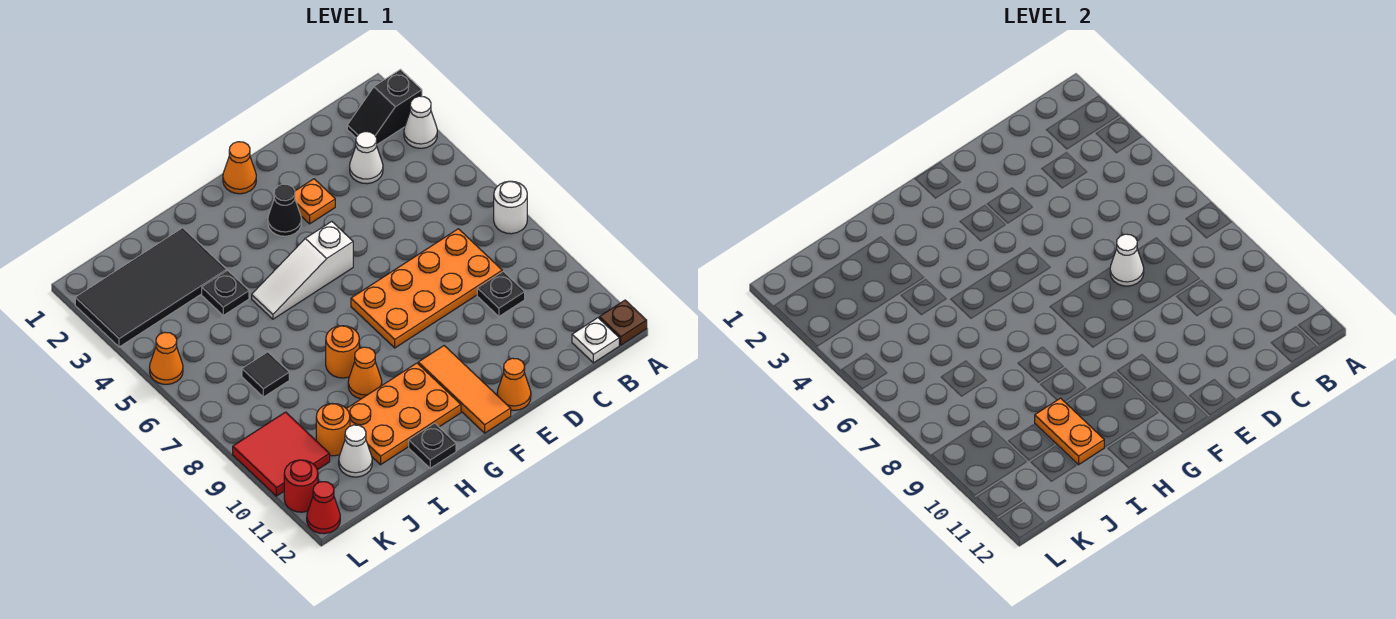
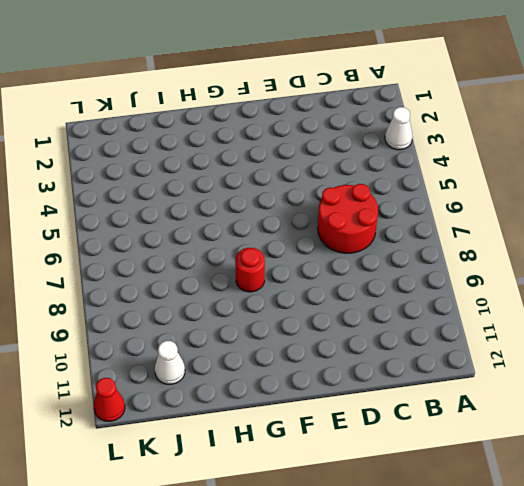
red round brick C6:D7 level 1 -> orange plate C7:F8 level 1
red round brick G8 level 1 -> red round brick L11 level 1
none -> black slope A2:B2 level 1 top A
none -> white round brick A7 level 1
none -> brown plate A12 level 1

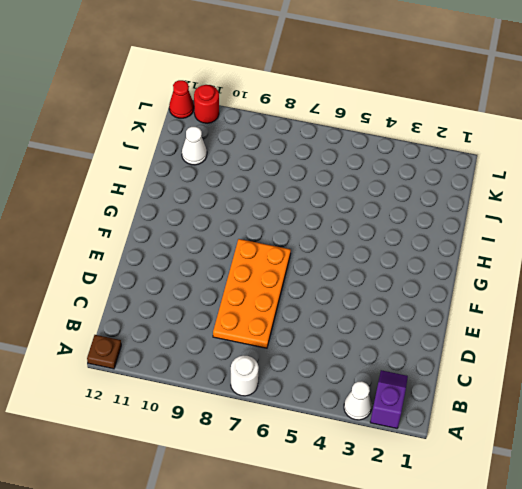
purple slope A2:B2 level 1 top A -> black slope A2:B2 level 1 top A
none -> white plate B12 level 1
none -> white cone C3 level 1
none -> black plate C9 level 1

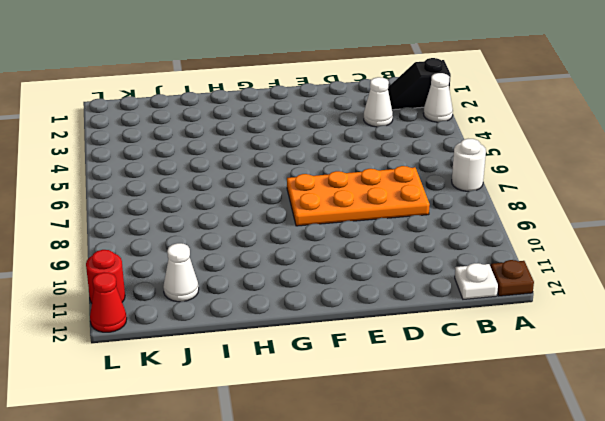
none -> black plate C9 level 1
none -> orange plate E3 level 1
none -> orange cone E12 level 1

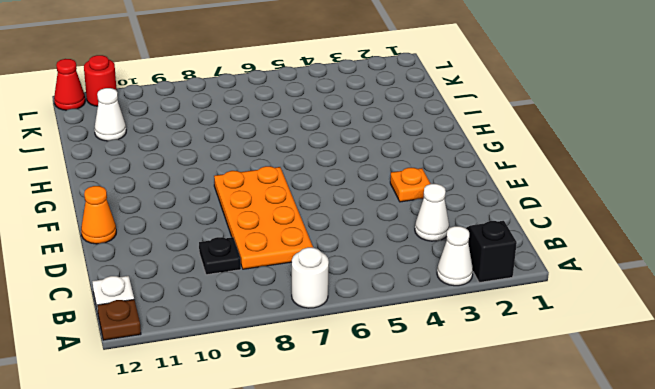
none -> orange cone F1 level 1
none -> black cone F3 level 1
none -> white slope F5:H5 level 1 top F

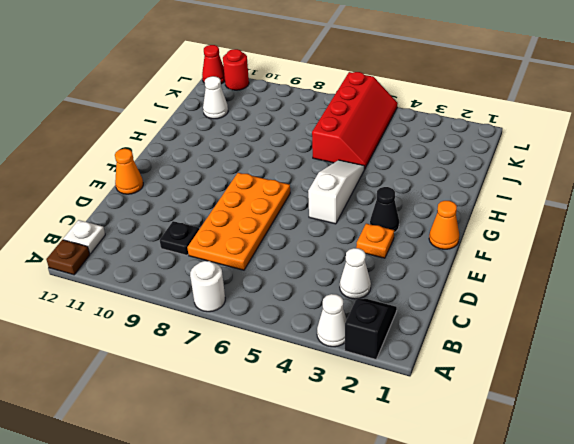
red slope I5:L6 level 1 top 6 -> orange cone L5 level 1
none -> orange tile F10:F12 level 1
none -> orange plate G10:I11 level 1
none -> orange round brick H8 level 1

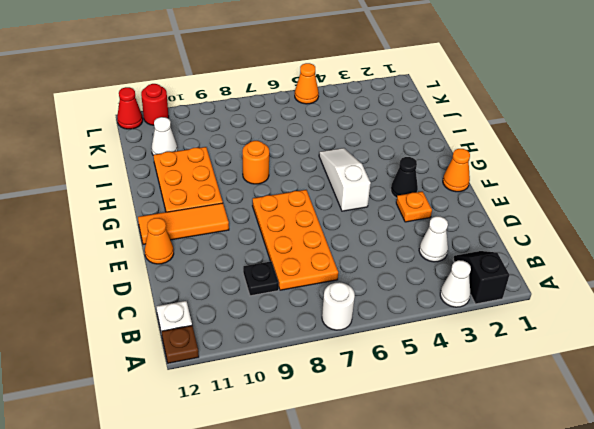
none -> orange cone H9 level 1
none -> black plate H12 level 1
none -> black tile I2:L3 level 1

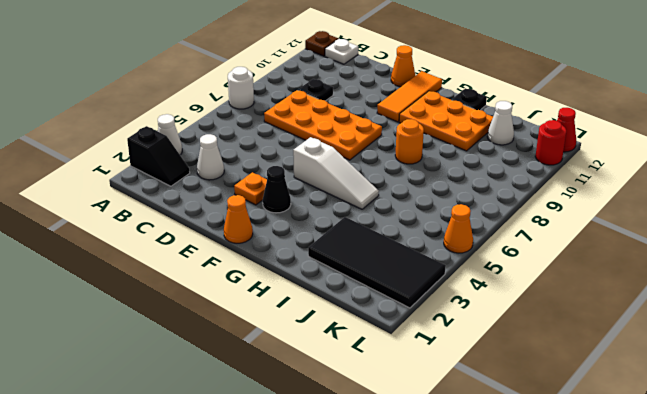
none -> orange cone H9 level 1
none -> black plate I4 level 1
none -> black tile J7 level 1

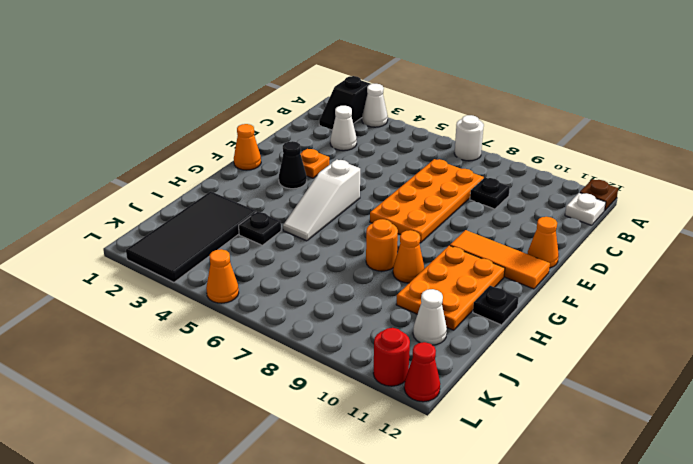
none -> black tile J7 level 1
none -> orange round brick J10 level 1
none -> red tile K9:L10 level 1

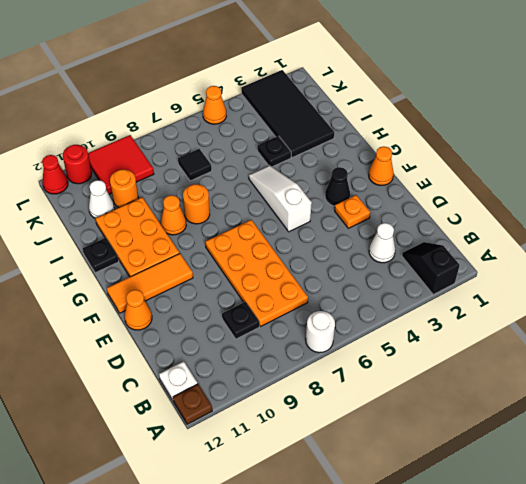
none -> white cone A3 level 1
none -> white cone D7 level 2
none -> orange plate I10:I11 level 2

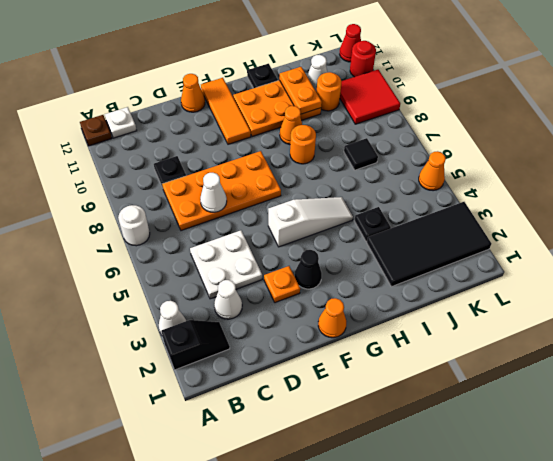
white plate C4:D5 level 1 -> none

